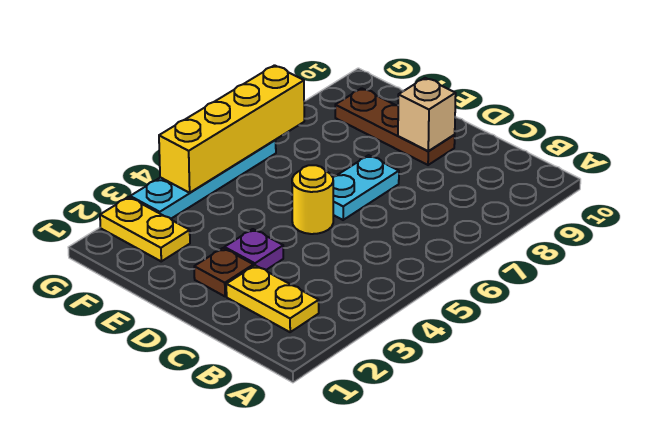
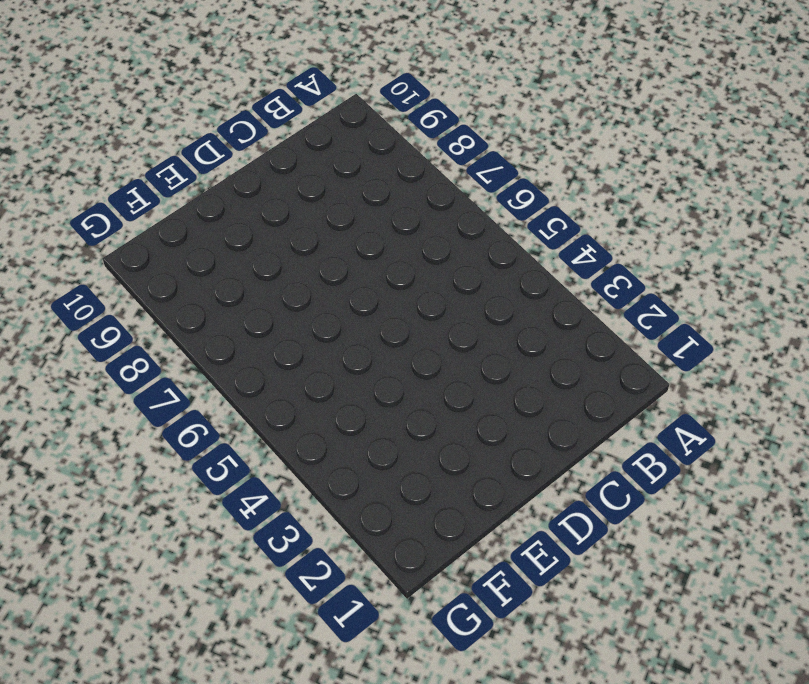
none -> yellow plate B2:C2 level 1
none -> brown plate D2 level 1

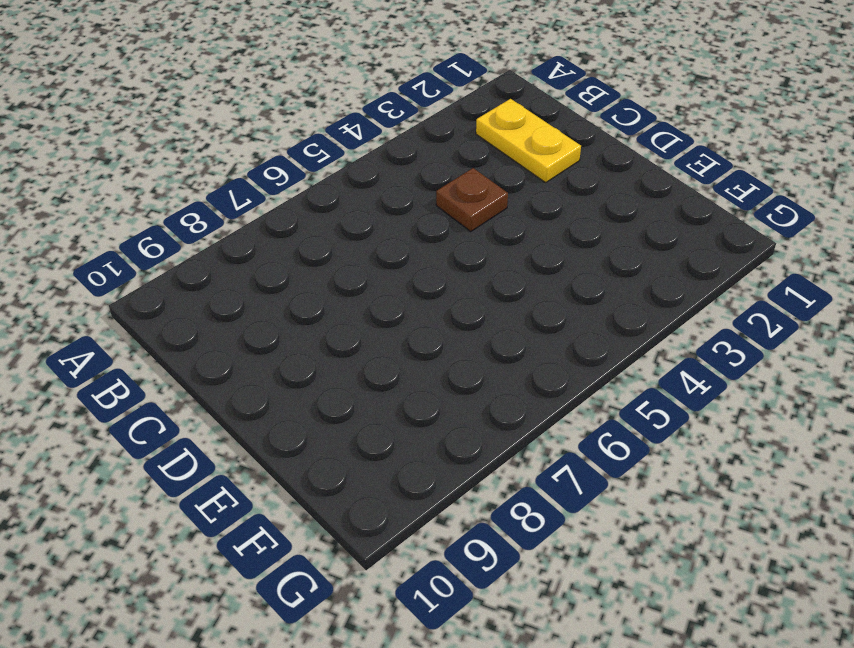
brown plate C4 level 1 -> brown plate D2 level 1
none -> purple plate D3 level 1
none -> yellow round brick D5 level 1

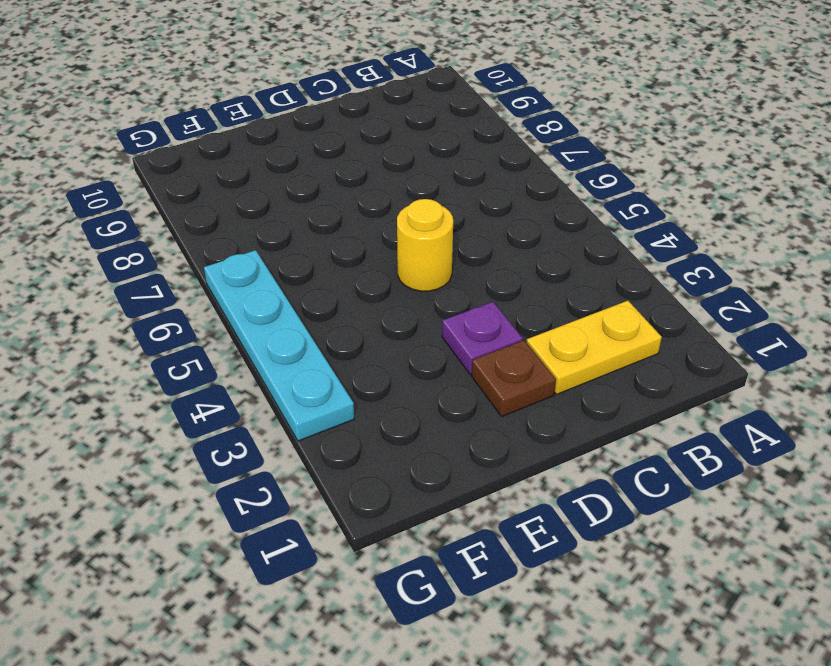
none -> cyan plate D6:D7 level 1
none -> brown plate D9:F9 level 1

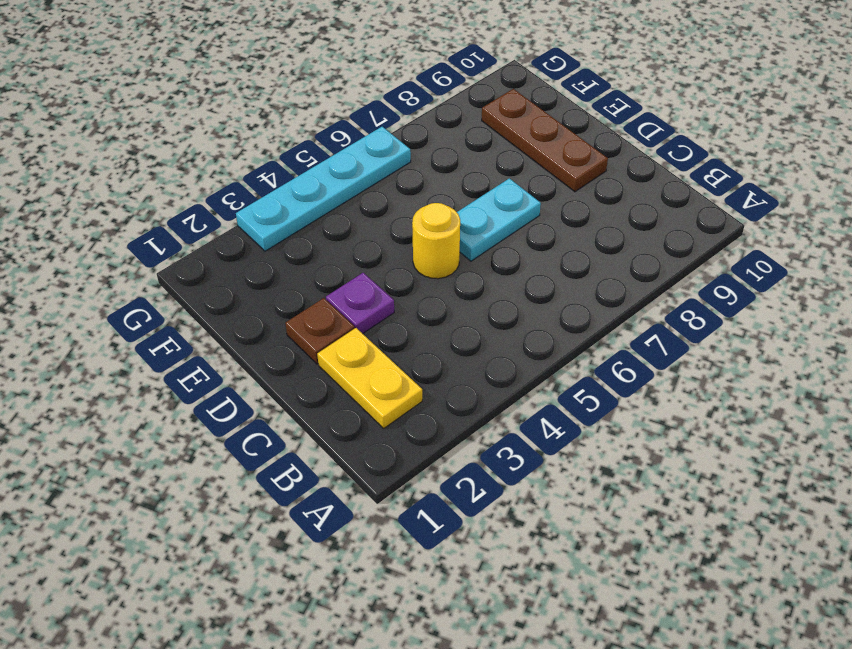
none -> yellow plate F2:G2 level 1
none -> tan brick D9 level 2

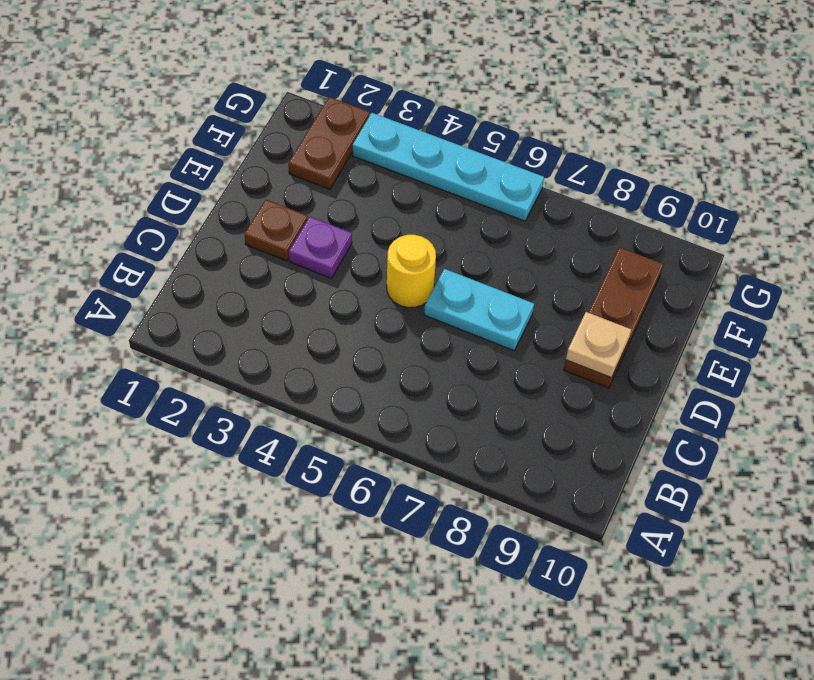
tan plate D9 level 2 -> tan brick D9 level 2
brown plate F2:G2 level 1 -> yellow plate F2:G2 level 1
none -> yellow plate B2:C2 level 1
none -> yellow brick G4:G7 level 2

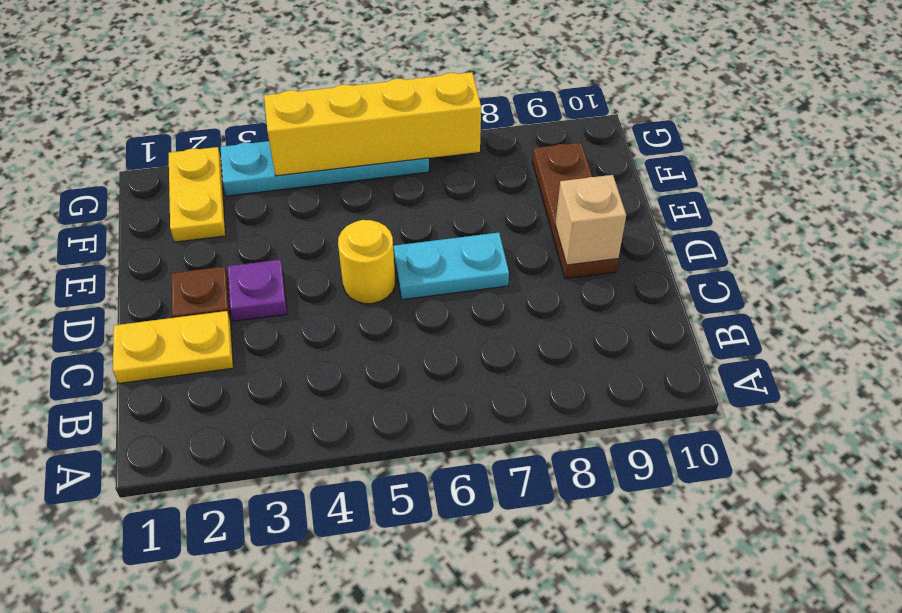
yellow plate C1:C2 level 1 -> yellow plate B2:C2 level 1

